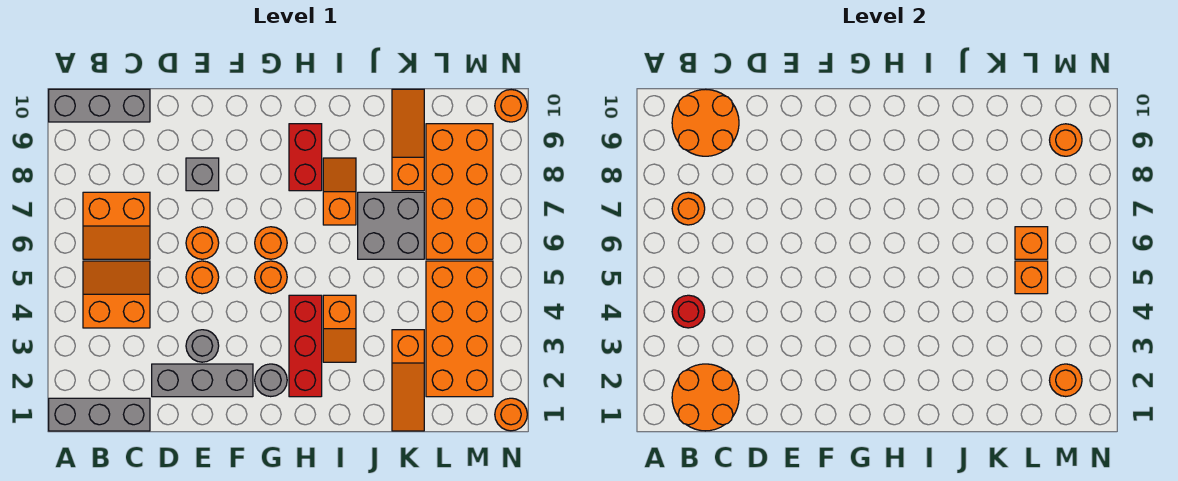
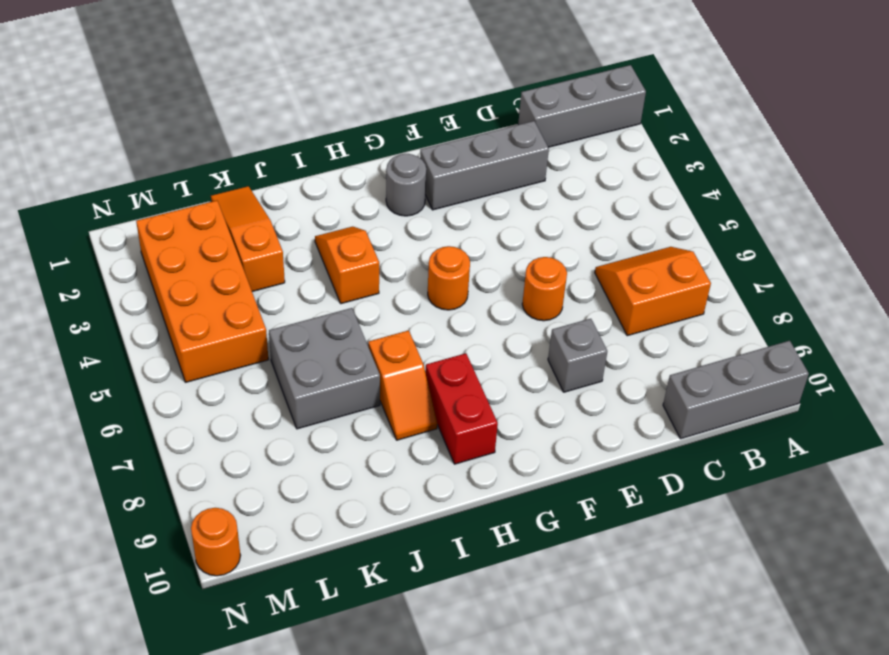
none -> orange slope B4:C5 level 1 top 4
none -> grey round brick E3 level 1
none -> orange round brick E5 level 1
none -> orange round brick G6 level 1

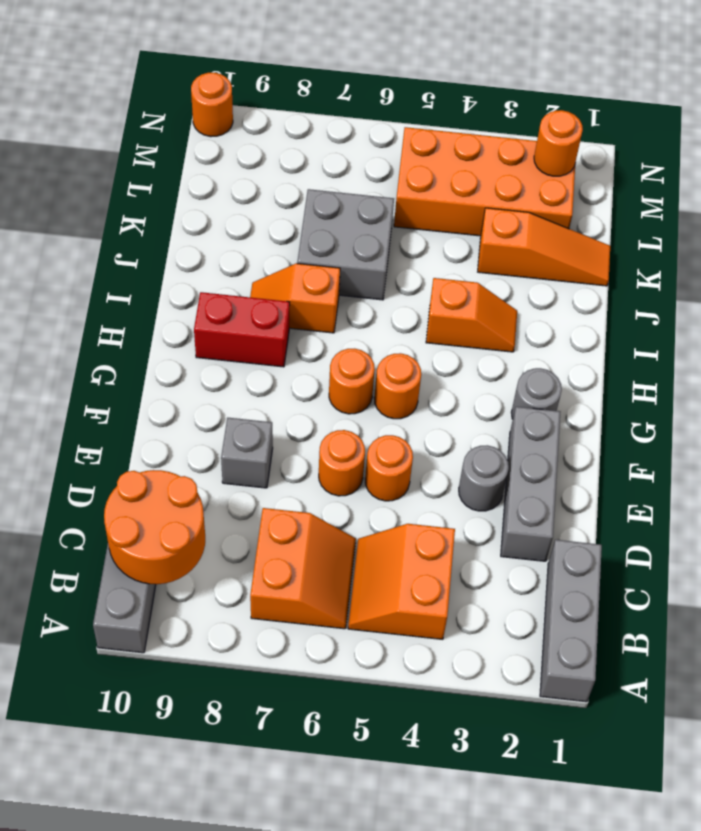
none -> red brick H2:H4 level 1
none -> orange slope K8:K10 level 1 top 8
none -> orange brick L6:M9 level 1
none -> orange round brick N1 level 1

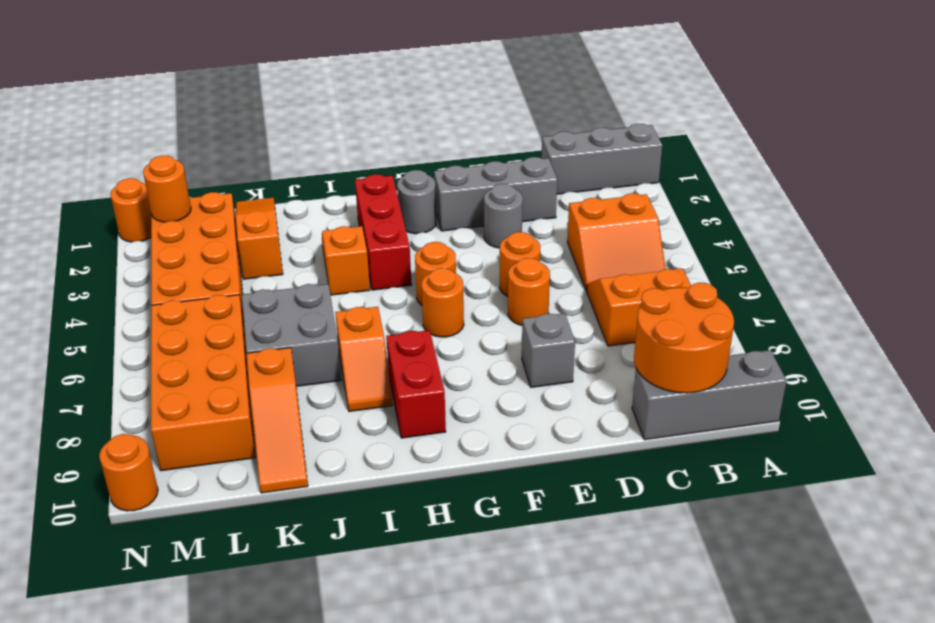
none -> orange round brick B1:C2 level 2
none -> red round brick B4 level 2
none -> orange round brick B7 level 2
none -> orange brick L5 level 2

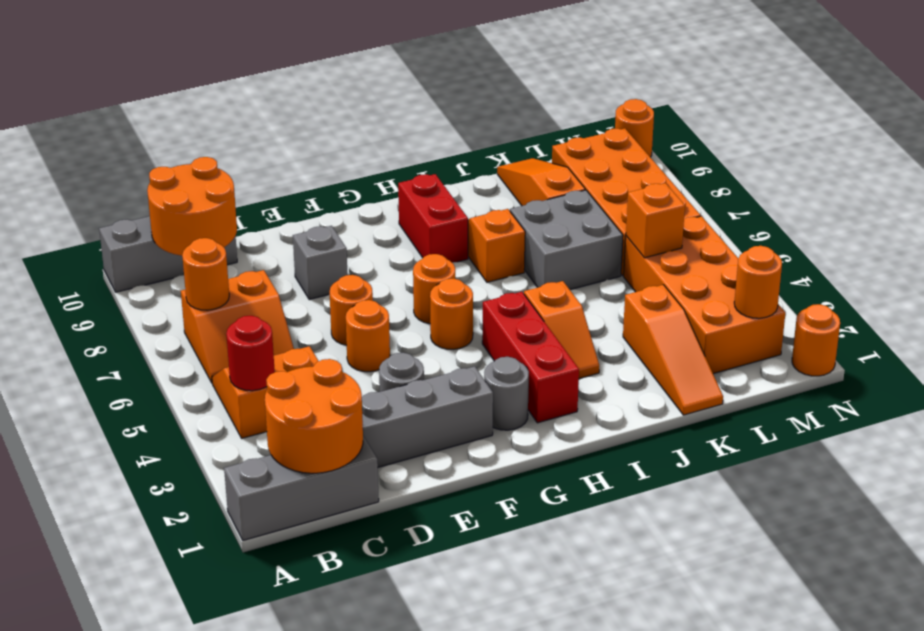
none -> orange brick L6 level 2
none -> orange round brick M9 level 2

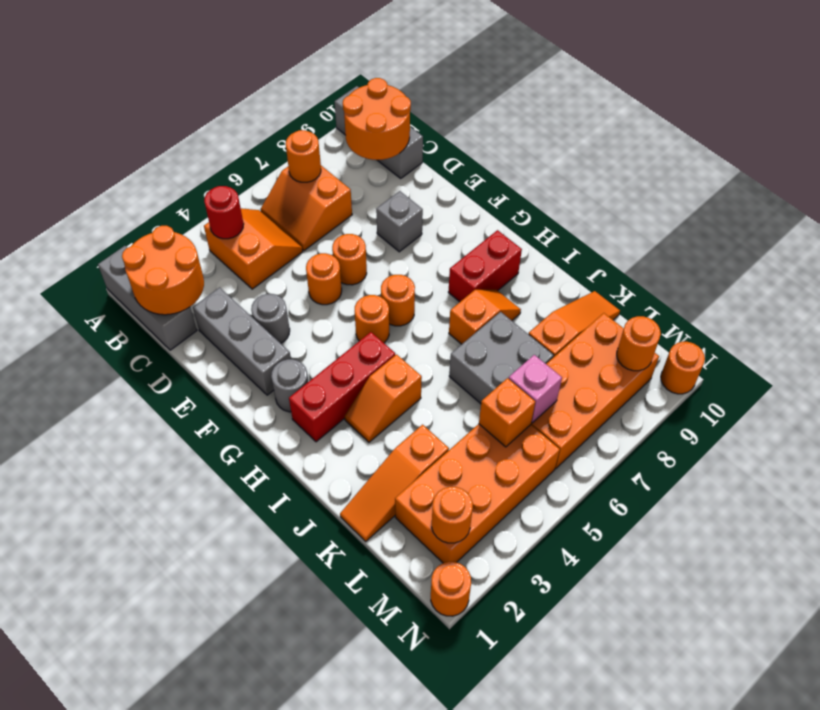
pink brick L6 level 2 -> orange brick L6 level 2

